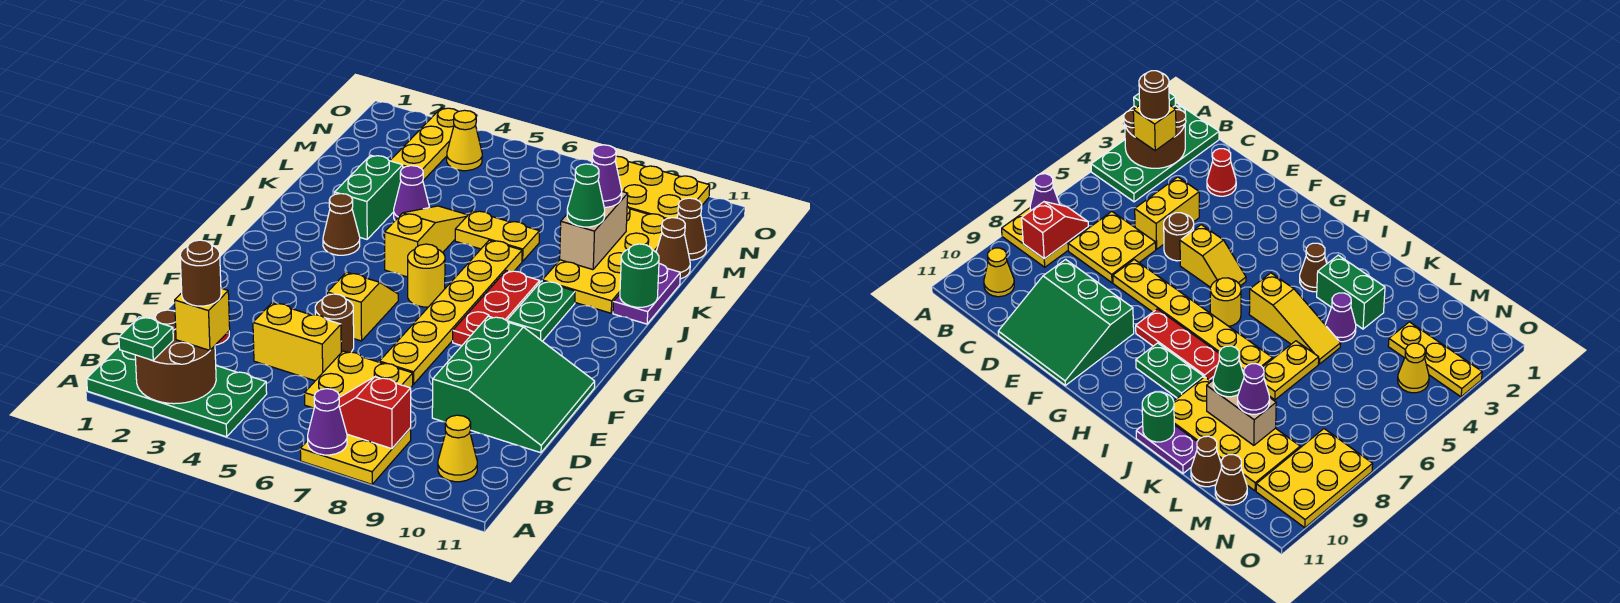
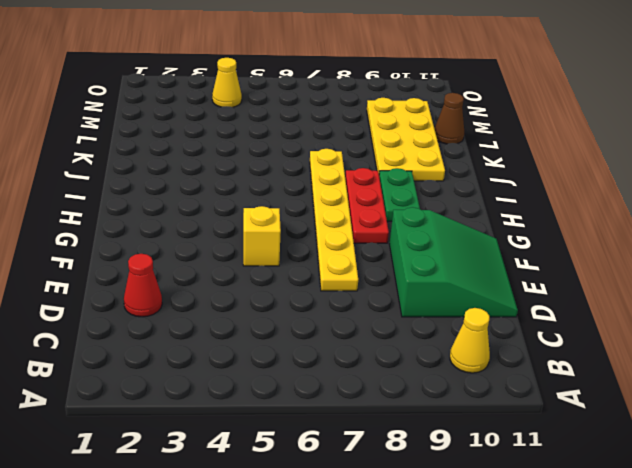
none -> green plate A1:B4 level 1
none -> yellow plate A7:B8 level 1
none -> yellow plate C6:D7 level 1
none -> yellow brick D4:D5 level 1

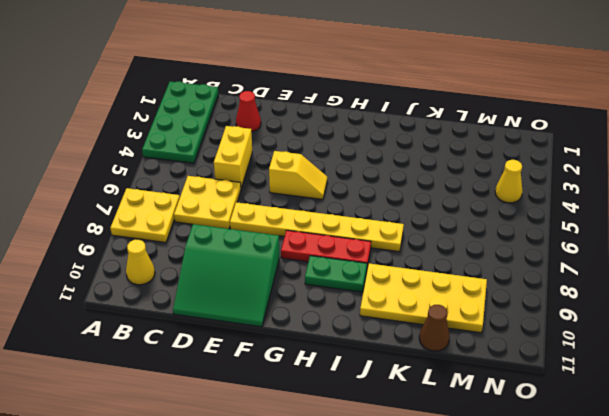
none -> brown round brick E5 level 1
none -> yellow round brick H6 level 1
none -> brown cone I3 level 1
none -> yellow slope I5:K5 level 1 top I

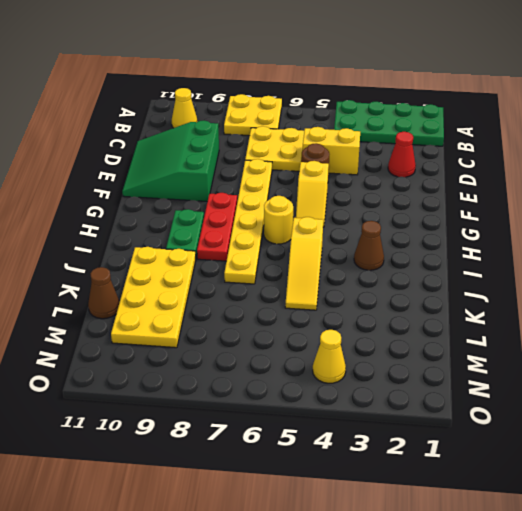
none -> green brick J3:K3 level 1
none -> purple plate J11:K11 level 1
none -> purple cone K4 level 1
none -> yellow plate K6:K7 level 1

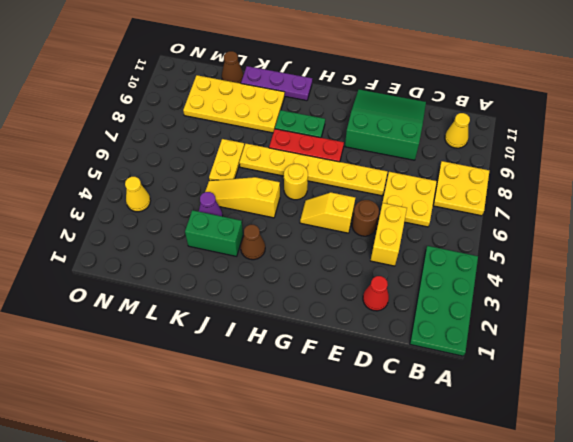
purple plate I11:K11 level 1 -> purple plate J11:K11 level 1
none -> yellow plate M3:O3 level 1
none -> brown cone M11 level 1
none -> yellow plate N8:O10 level 1
none -> brown round brick A2:B3 level 2

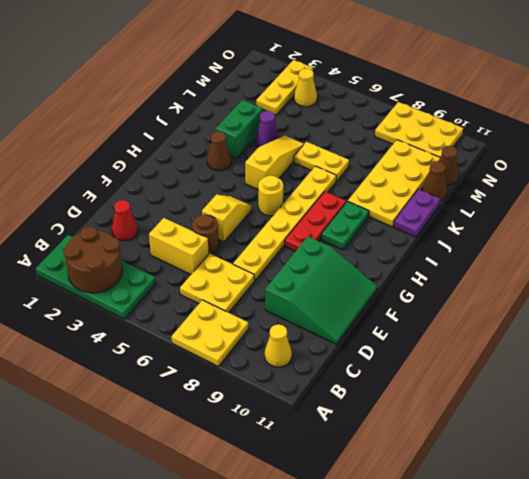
none -> purple cone A7 level 2
none -> red slope B7:B8 level 2 top 8
none -> green round brick J11 level 2
none -> tan brick K9:L9 level 2

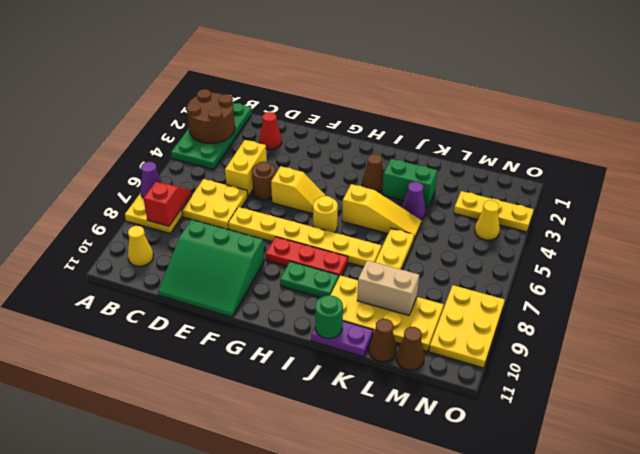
none -> green plate A2 level 3
none -> yellow brick B3 level 3
none -> green cone K9 level 3
none -> purple cone L9 level 3

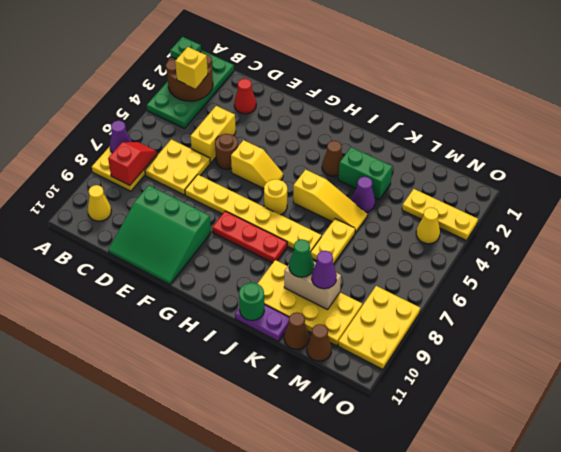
none -> green plate H9:I9 level 1
none -> brown round brick B3 level 4

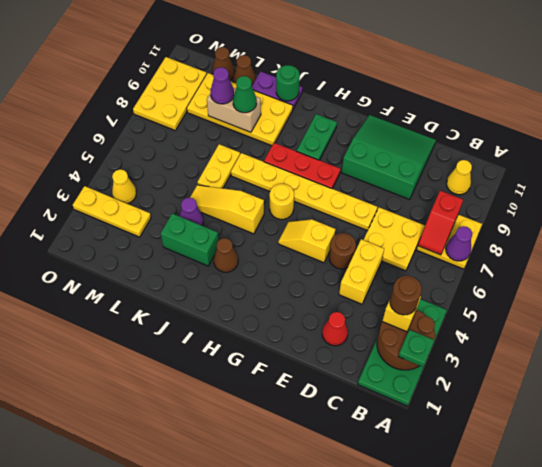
green plate H9:H10 level 1 -> green plate H9:I9 level 1

